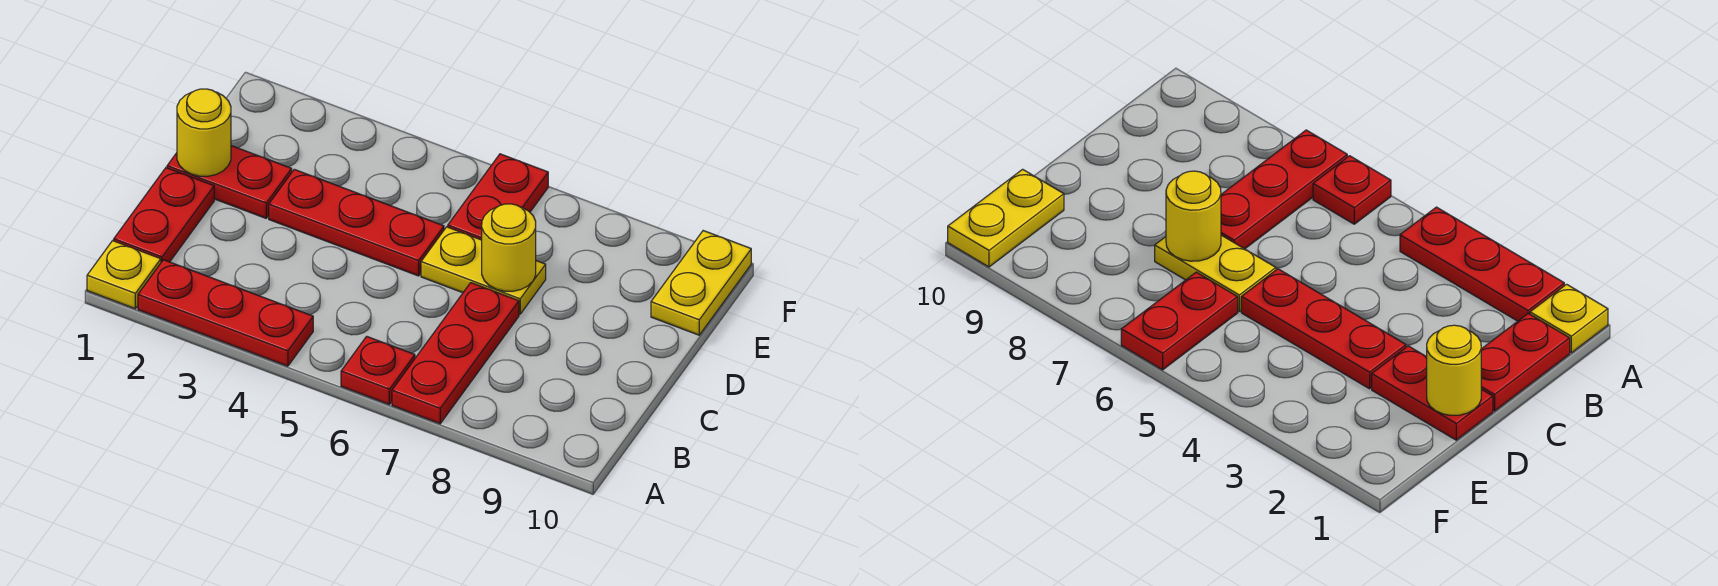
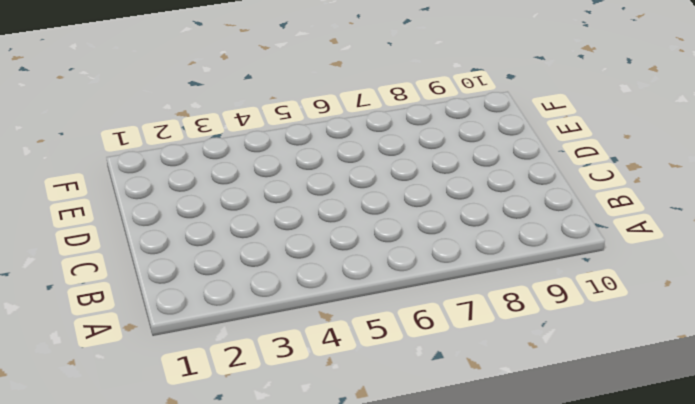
none -> yellow plate A1 level 1
none -> red plate A2:A4 level 1
none -> red plate A6 level 1

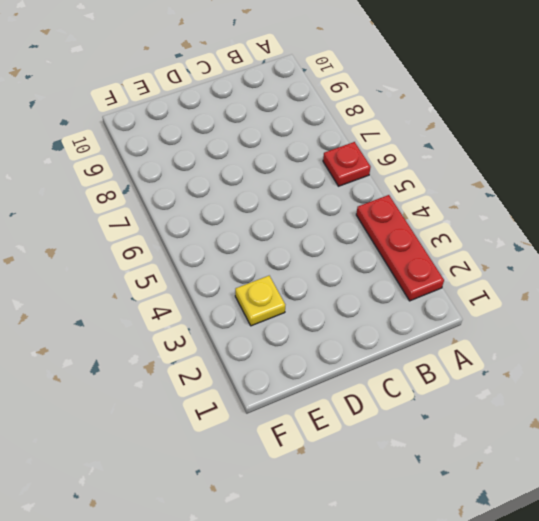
yellow plate E3 level 1 -> yellow plate A1 level 1
none -> red plate A7:C7 level 1
none -> red plate B1:C1 level 1
none -> red plate D1:D2 level 1

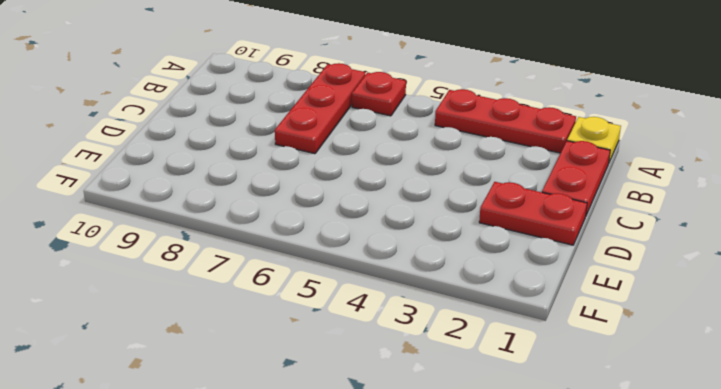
none -> red plate D3:D5 level 1
none -> yellow plate D6:D7 level 1
none -> red plate E6:F6 level 1

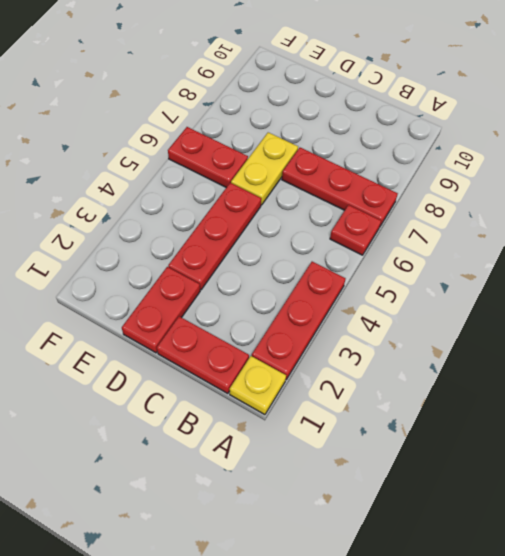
none -> yellow plate E10:F10 level 1
none -> yellow round brick D1 level 2
none -> yellow round brick D7 level 2

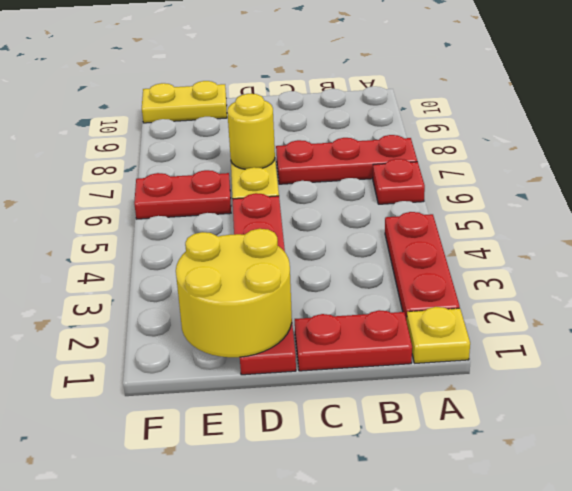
yellow round brick D1:E2 level 2 -> yellow round brick D1 level 2

